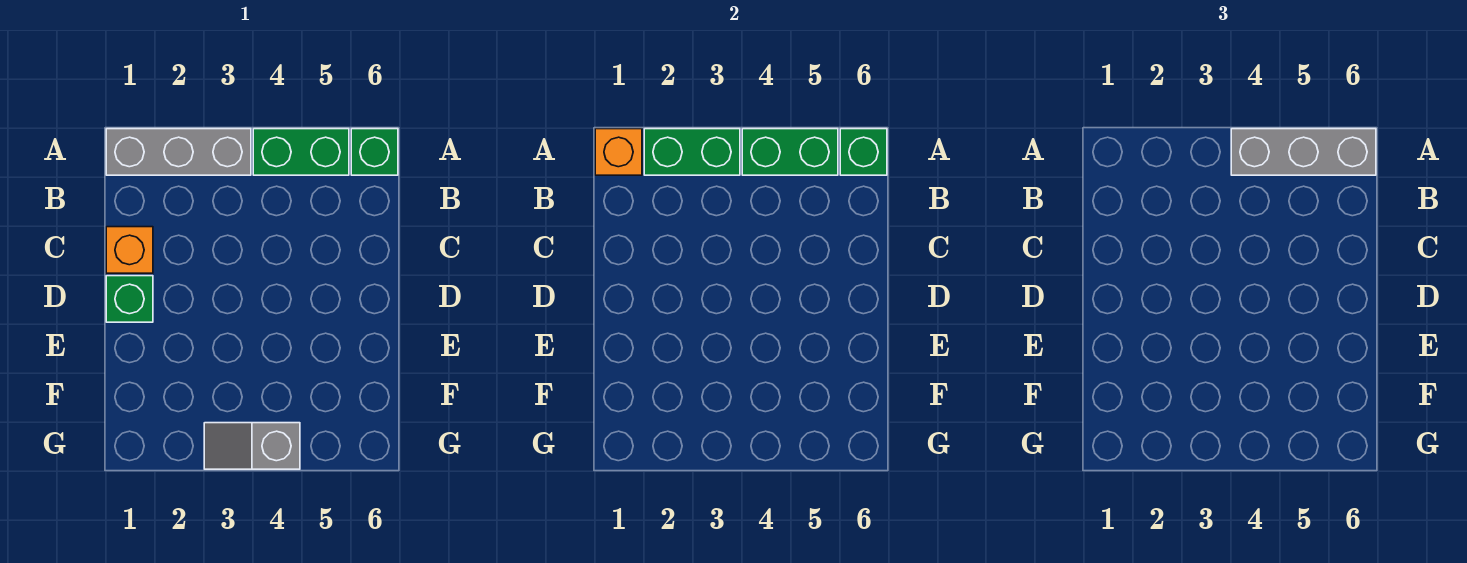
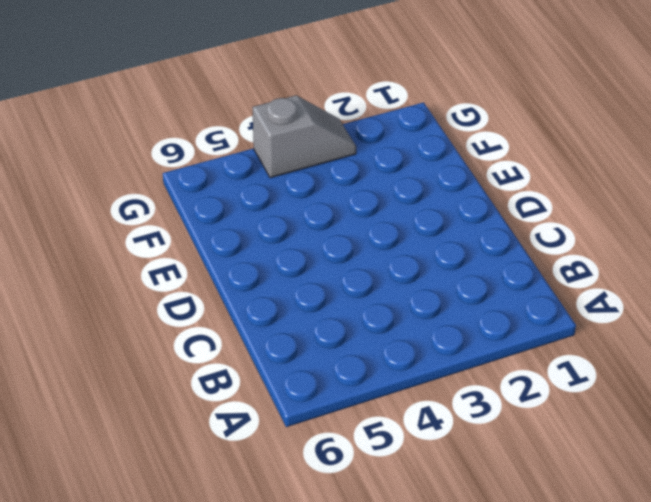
none -> grey brick A1:A3 level 1
none -> green brick A4:A5 level 1

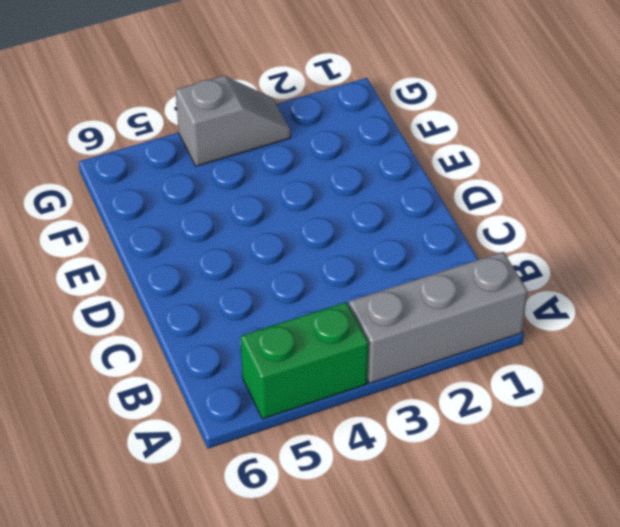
none -> green brick A6 level 1
none -> orange brick C1 level 1

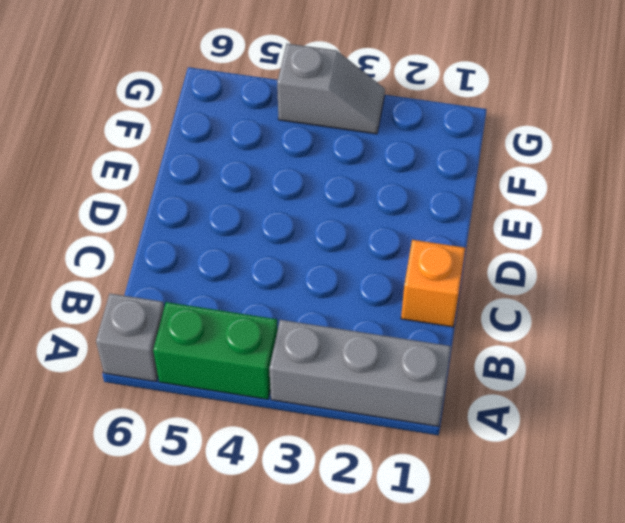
grey brick A6 level 1 -> green brick A6 level 1
none -> green brick D1 level 1
none -> orange brick A1 level 2

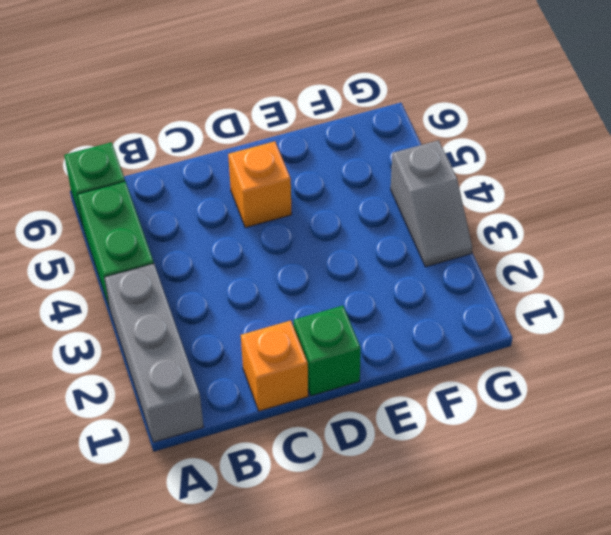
orange brick D5 level 1 -> orange brick A1 level 2
none -> green brick A2:A3 level 2
none -> green brick A4:A5 level 2

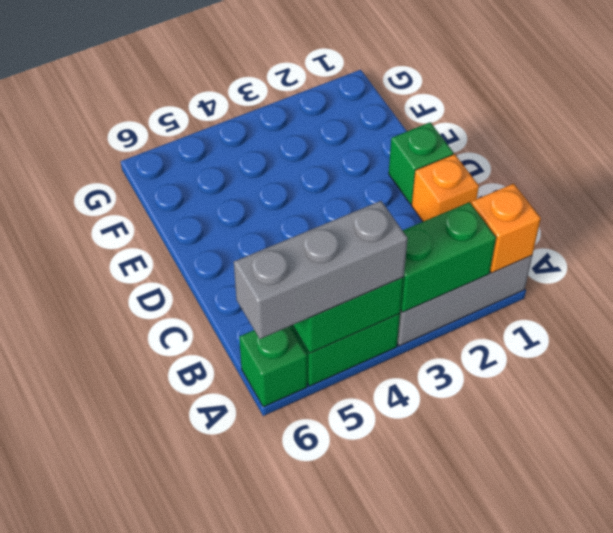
none -> grey slope G3:G4 level 1 top 4
none -> green brick A6 level 2

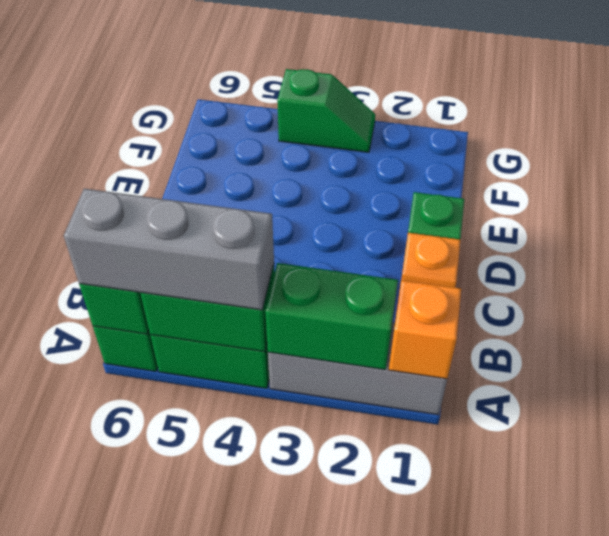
green slope G3:G4 level 1 top 4 -> grey slope G3:G4 level 1 top 4

